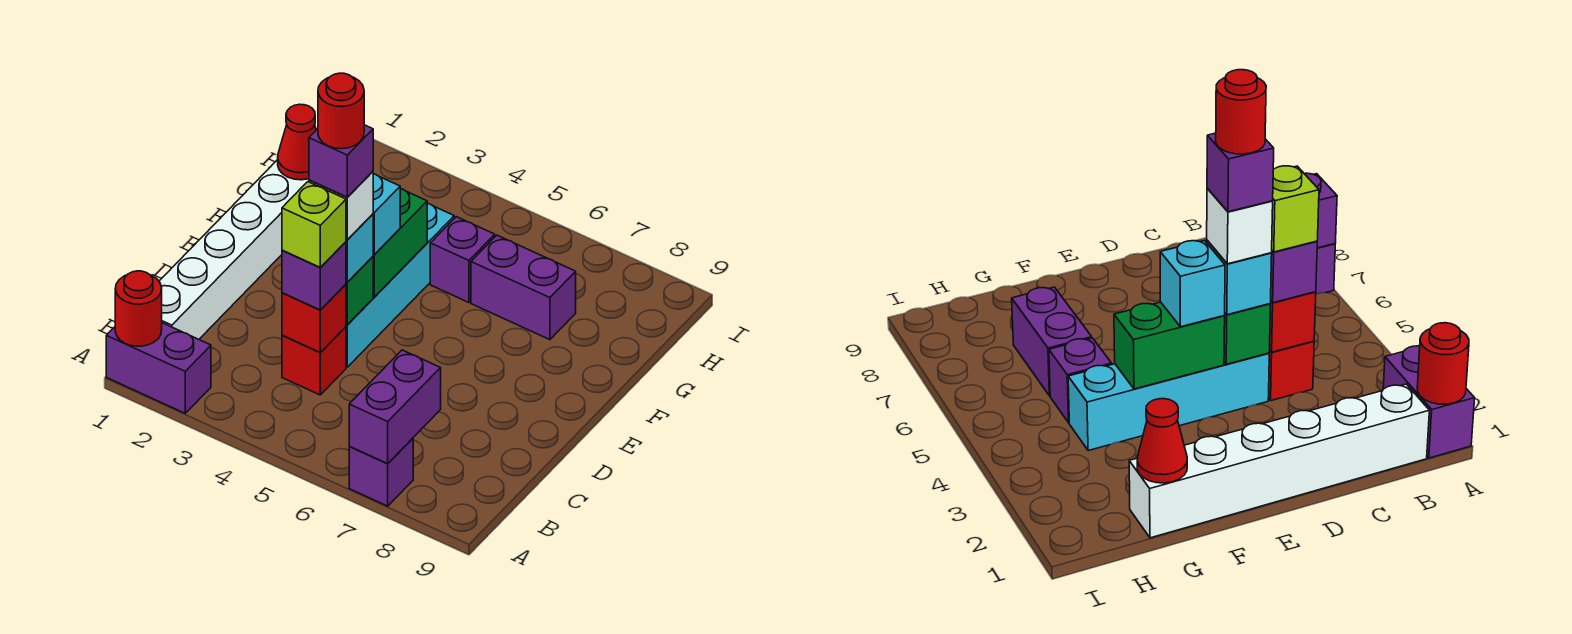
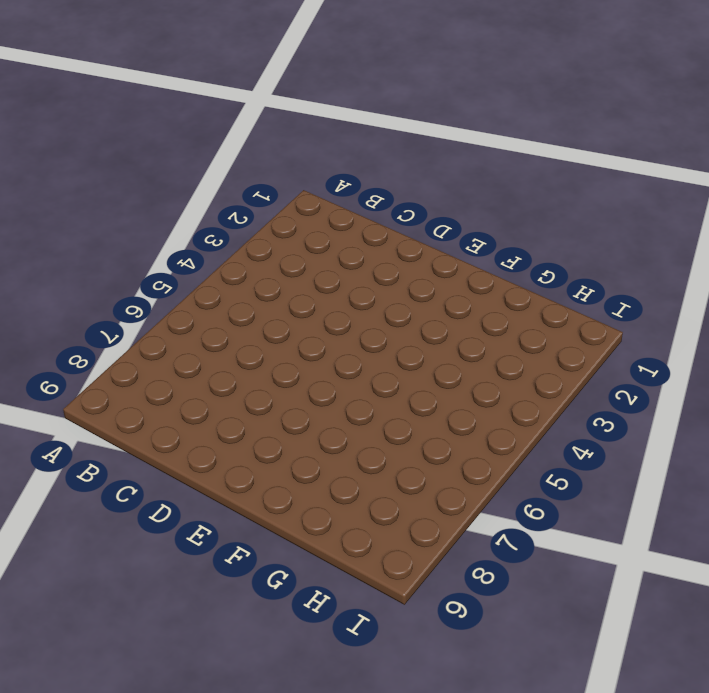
none -> purple brick A1:A2 level 1
none -> purple brick A7 level 1
none -> white brick B1:G1 level 1

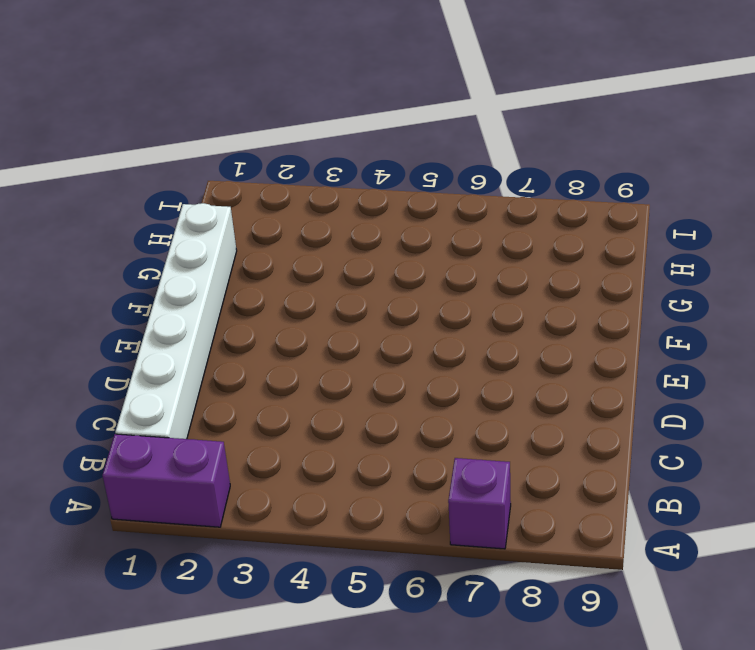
none -> red brick C4 level 1
none -> cyan brick D4:G4 level 1
none -> purple brick G5 level 1

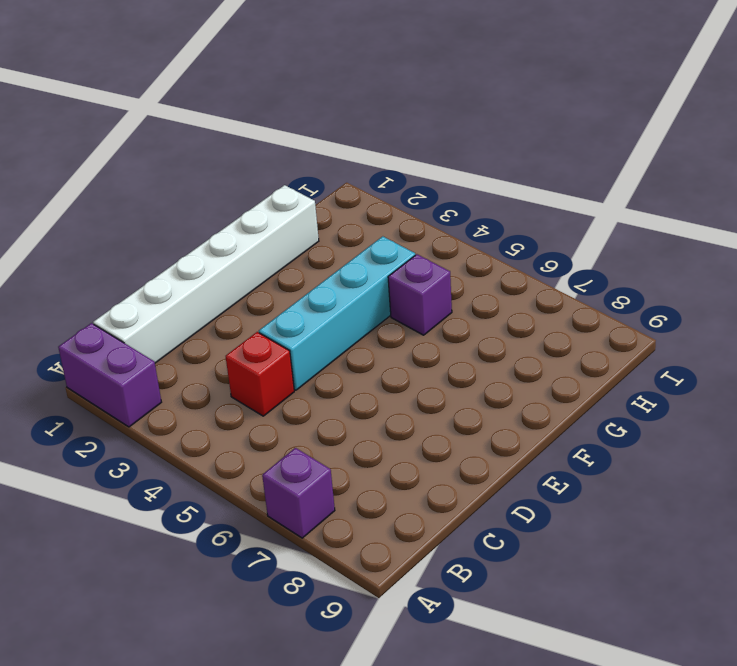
none -> purple brick G6:G7 level 1
none -> red round brick A1 level 2
none -> purple brick A7:B7 level 2

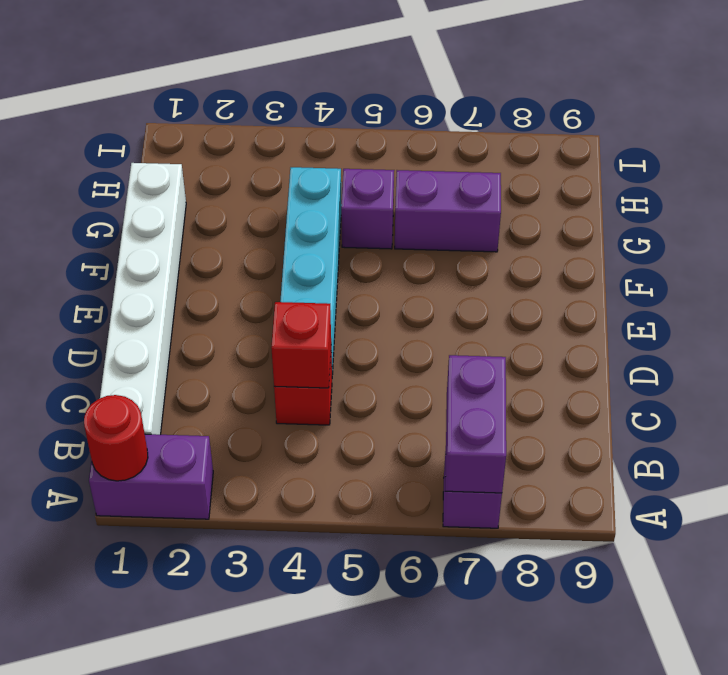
none -> green brick D4 level 2
none -> green brick E4:F4 level 2
none -> red cone G1 level 2

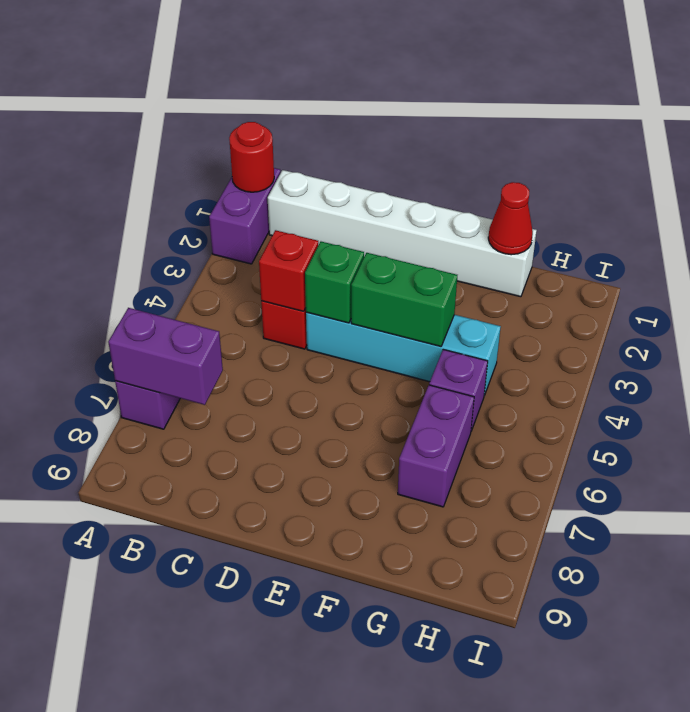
none -> purple brick C4 level 3
none -> cyan brick D4 level 3
none -> cyan brick E4 level 3

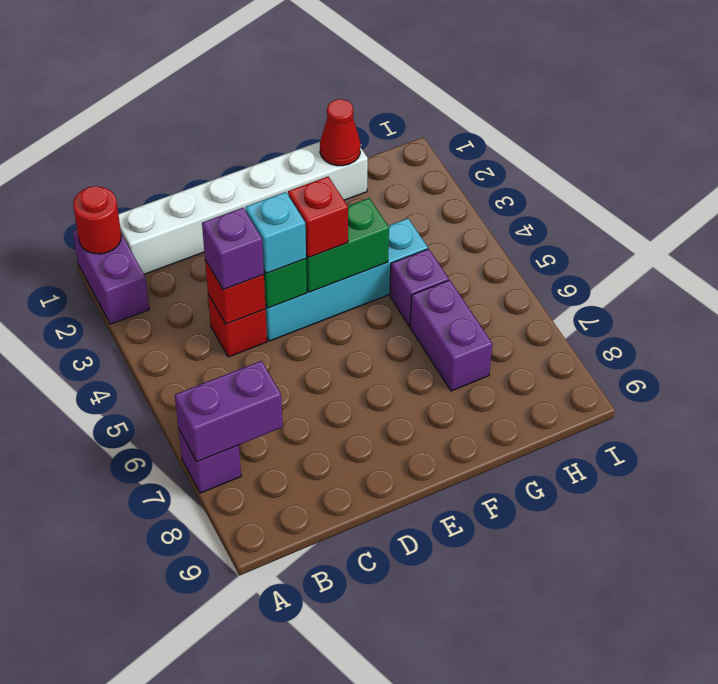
red brick E4 level 3 -> cyan brick E4 level 3
none -> lime brick C4 level 4
none -> white brick D4 level 4
none -> purple brick D4 level 5

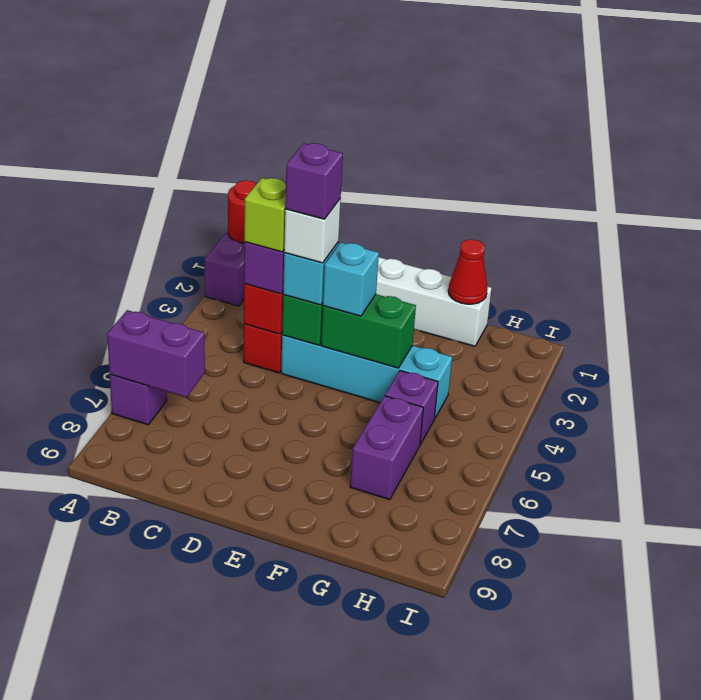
none -> red round brick D4 level 6

